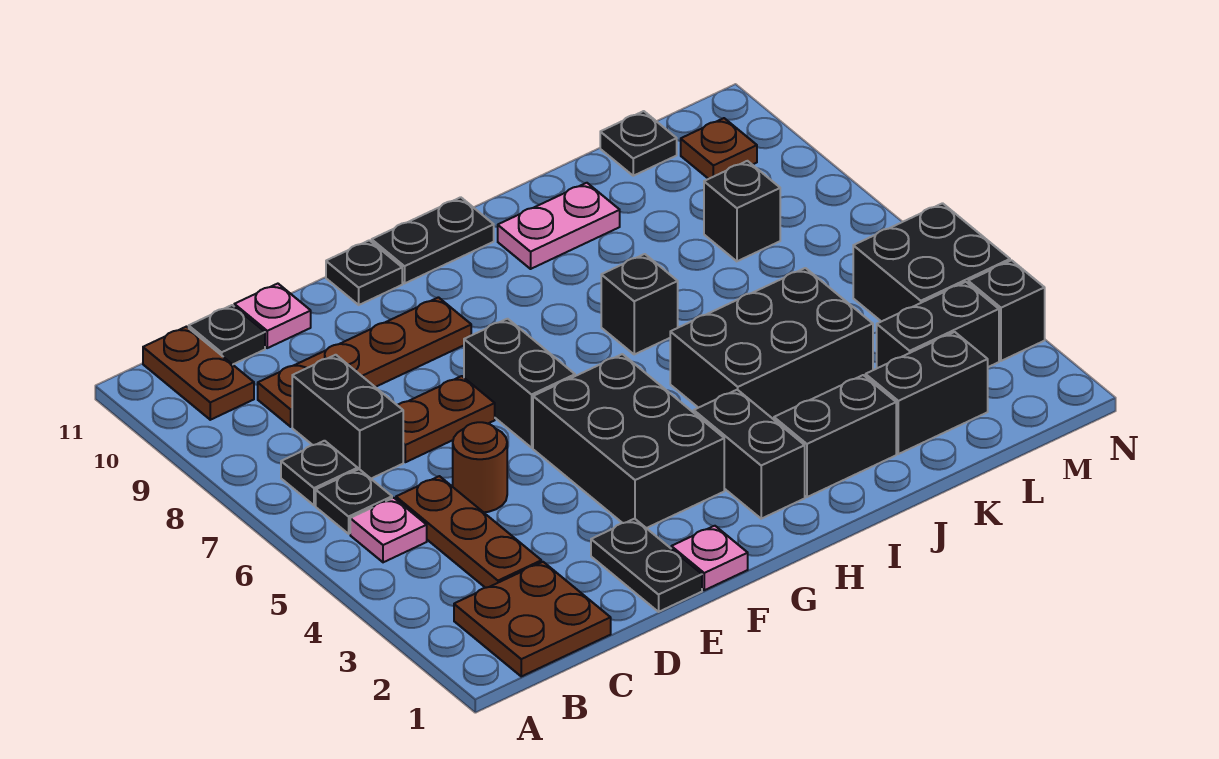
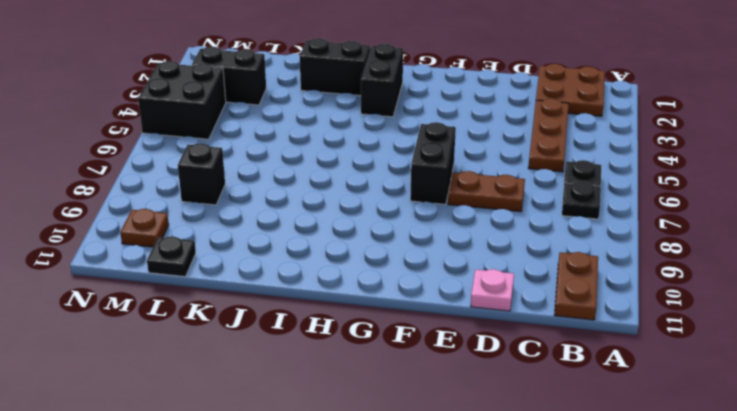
none -> pink plate B5 level 1
none -> black brick C7:C8 level 1
none -> brown plate C9:F9 level 1
none -> black plate C11 level 1

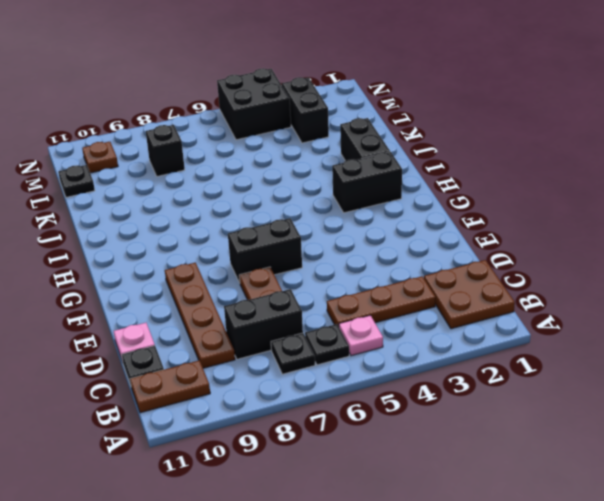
none -> brown round brick D5 level 1
none -> black plate E1:E2 level 1
none -> pink plate F1 level 1
none -> black brick F3:G5 level 1

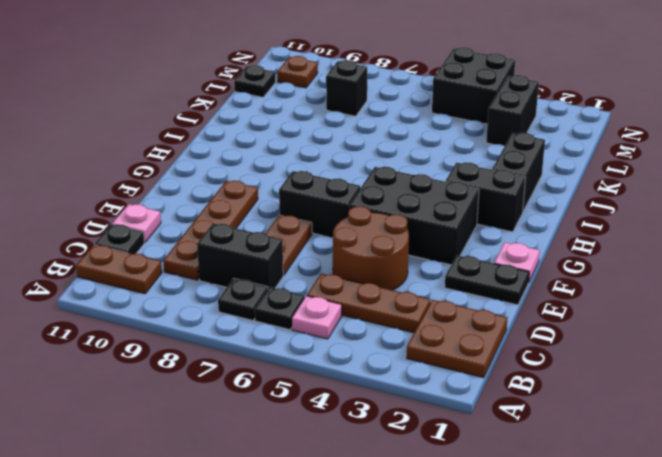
brown round brick D4:E5 level 1 -> brown round brick D5 level 1
none -> black plate F11 level 1
none -> black plate G11:H11 level 1
none -> black brick I4:K5 level 1
none -> black brick I7 level 1

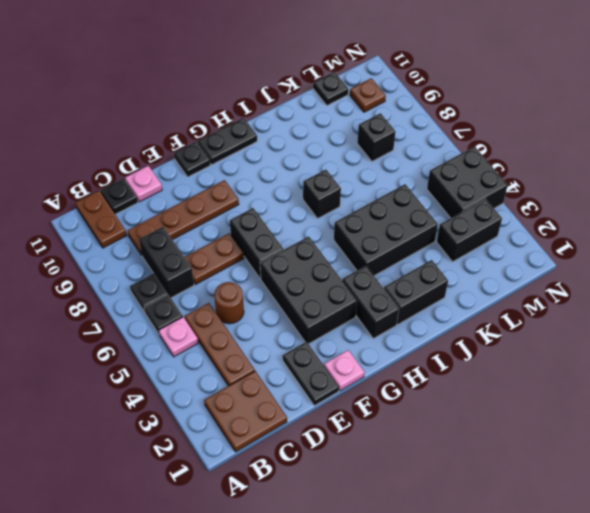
none -> pink plate I10:J10 level 1
none -> black brick K2:L2 level 1
none -> black brick N3 level 1

